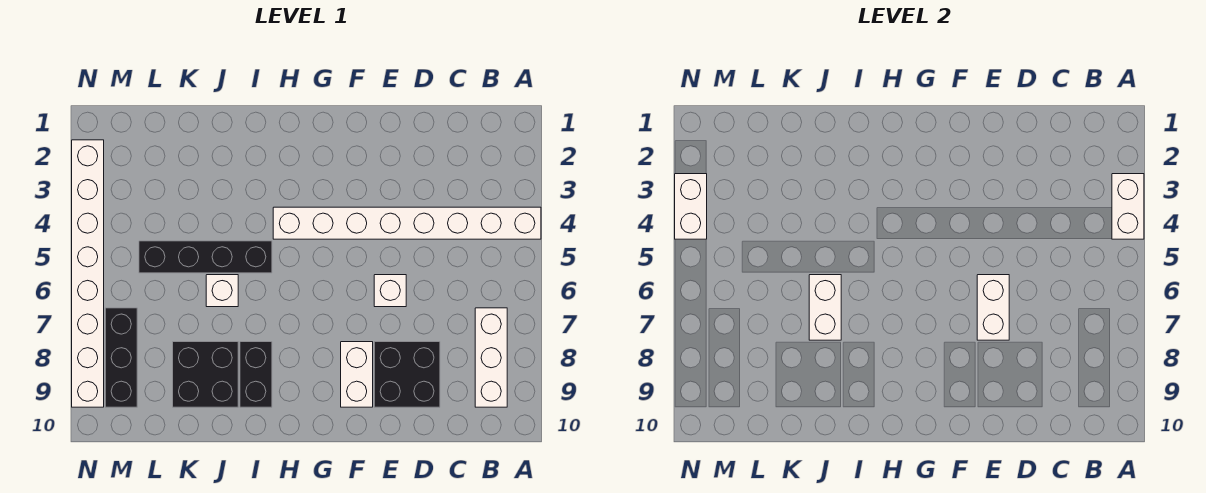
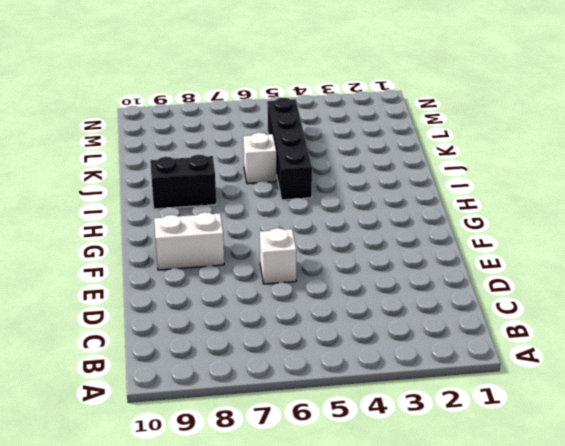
none -> white brick A4:H4 level 1
none -> white brick B7:B9 level 1
none -> black brick D8:E9 level 1

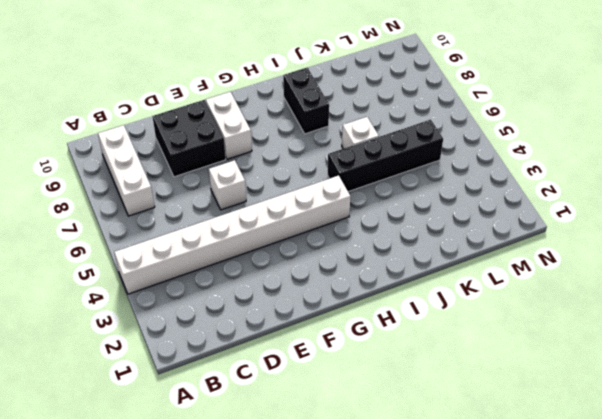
none -> black brick J8:K9 level 1
none -> black brick M7:M9 level 1
none -> white brick N2:N9 level 1

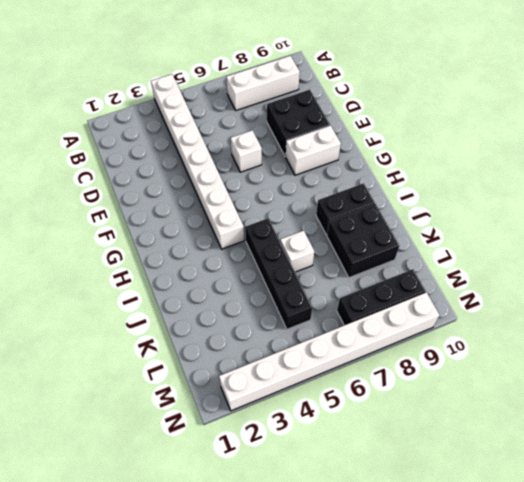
none -> white brick A3:A4 level 2
none -> white brick E6:E7 level 2
none -> white brick J6:J7 level 2

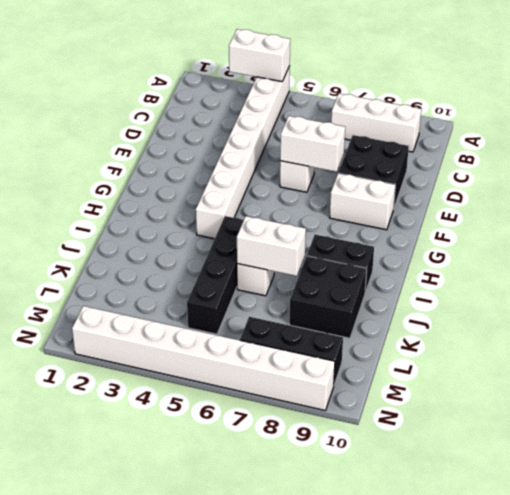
none -> white brick N3:N4 level 2

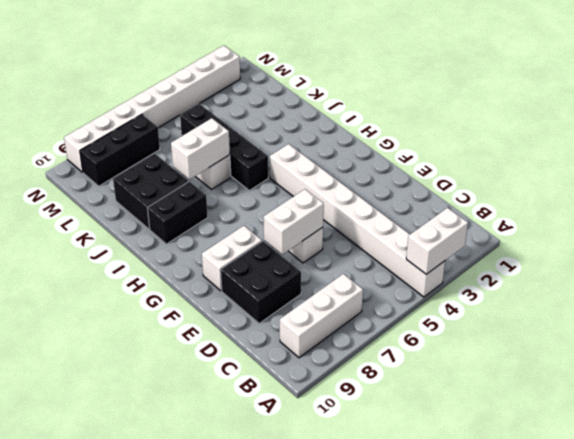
none -> white brick N3:N4 level 2

